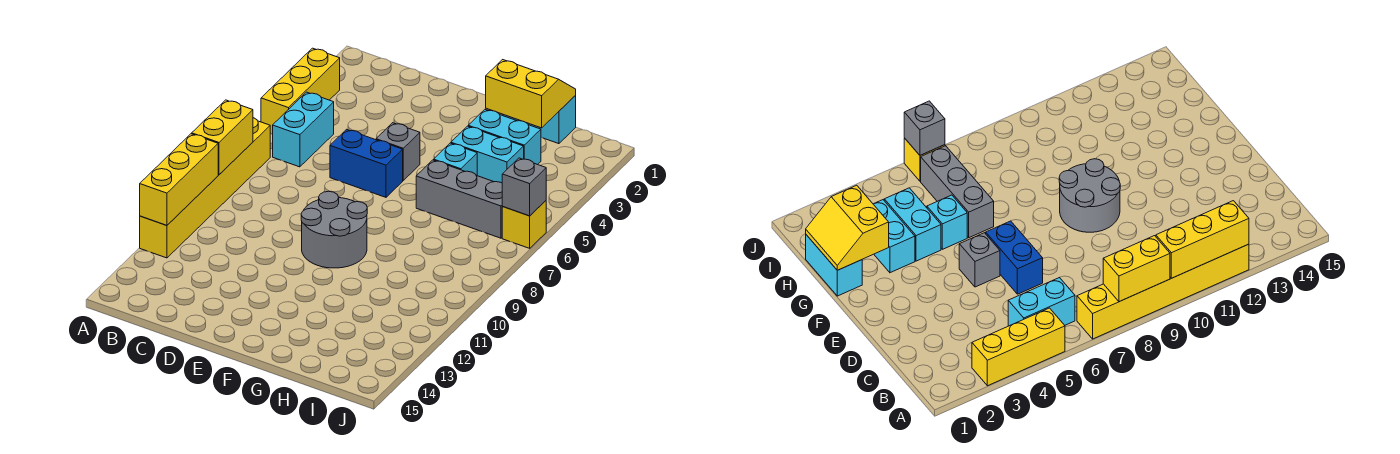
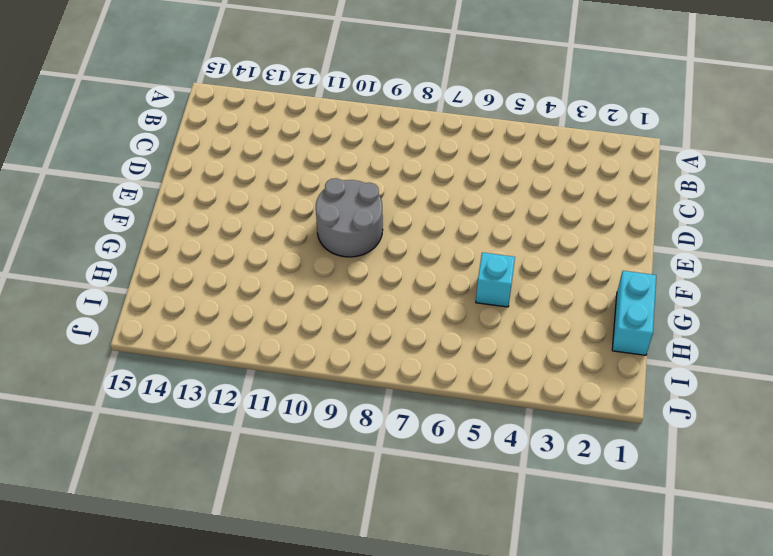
none -> yellow brick A3:A5 level 1
none -> yellow brick A7:A12 level 1
none -> cyan brick B5:B6 level 1

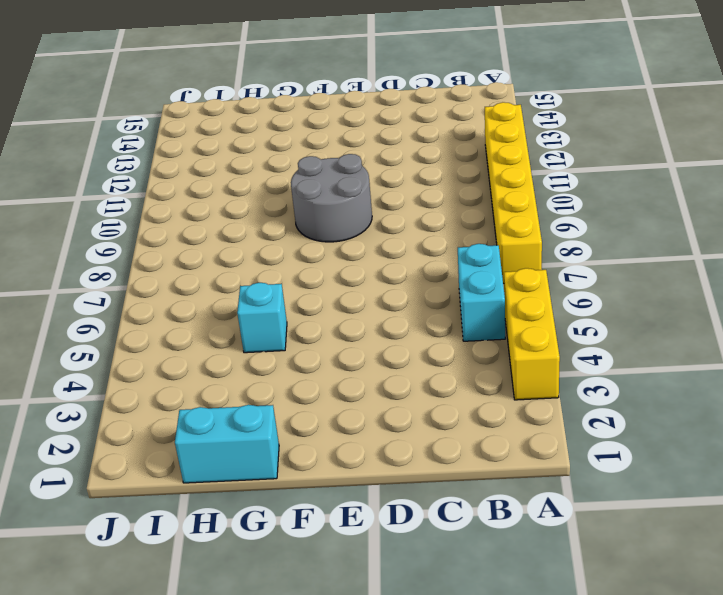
none -> blue brick D6:E6 level 1
none -> grey brick E5 level 1
none -> cyan brick G3:H3 level 1

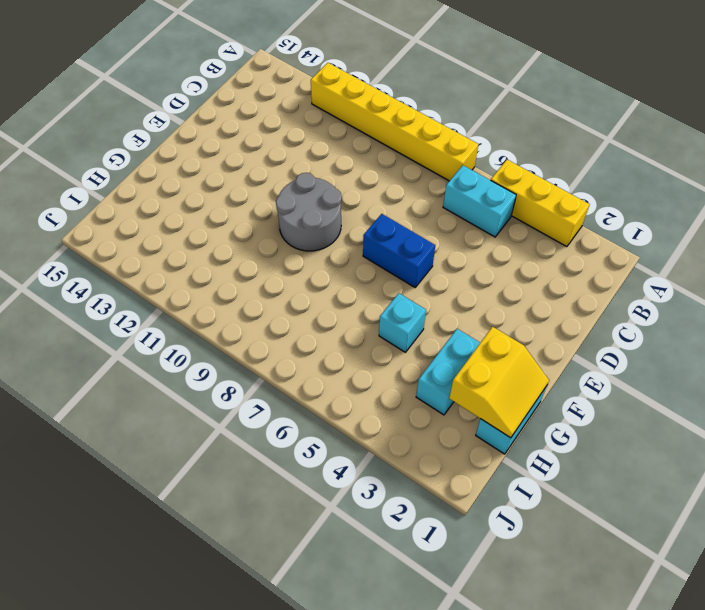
blue brick E6:E7 level 1 -> blue brick D6:E6 level 1
none -> grey brick E5 level 1
none -> cyan brick G4:H4 level 1
none -> grey brick G6:I6 level 1

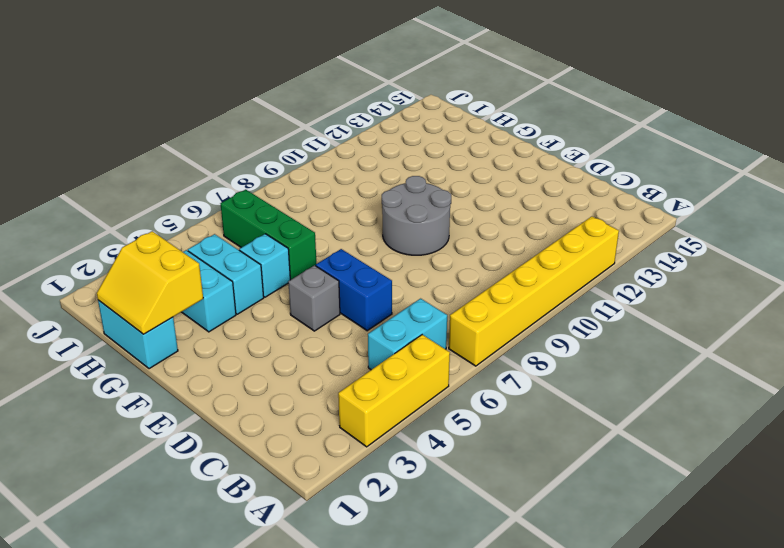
green brick G6:I6 level 1 -> grey brick G6:I6 level 1
none -> yellow brick J6 level 1
none -> yellow brick A8:A9 level 2
none -> yellow brick A10:A12 level 2

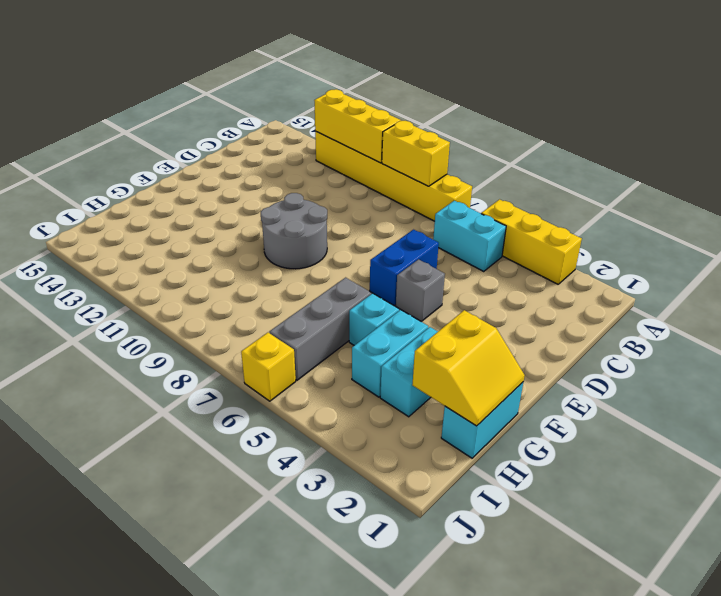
none -> grey brick J6 level 2

